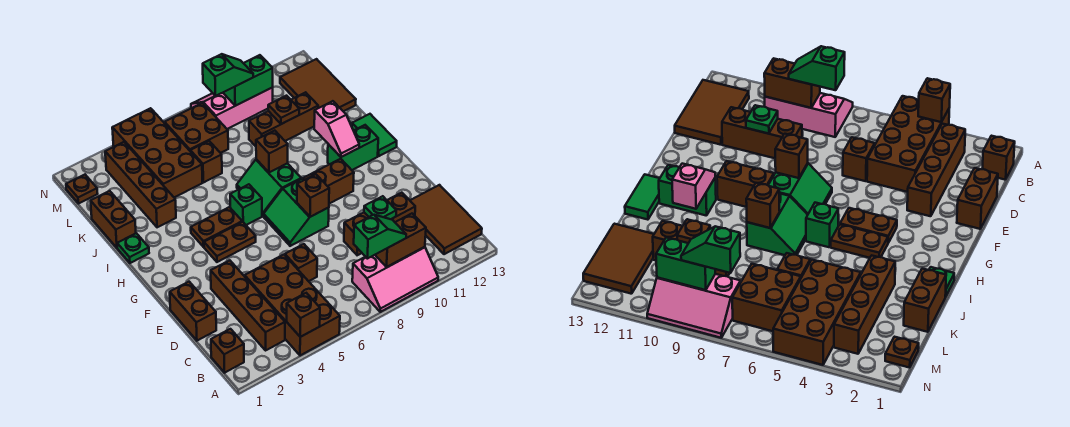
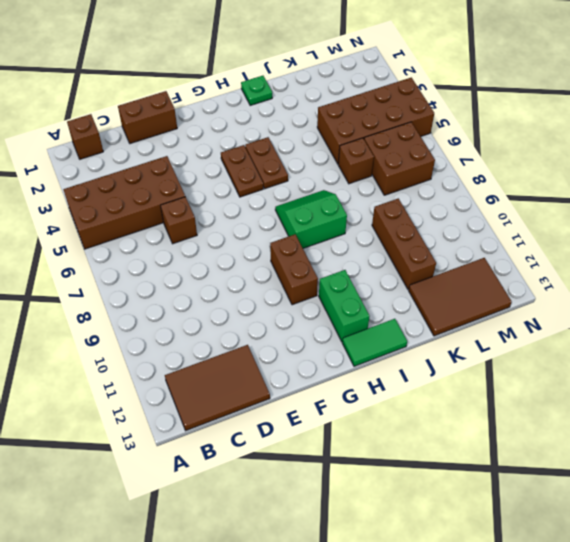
none -> pink slope A8:B10 level 1 top B
none -> brown brick B3:E3 level 1
none -> brown brick D9:D11 level 1
none -> green slope F7:G8 level 1 top 8

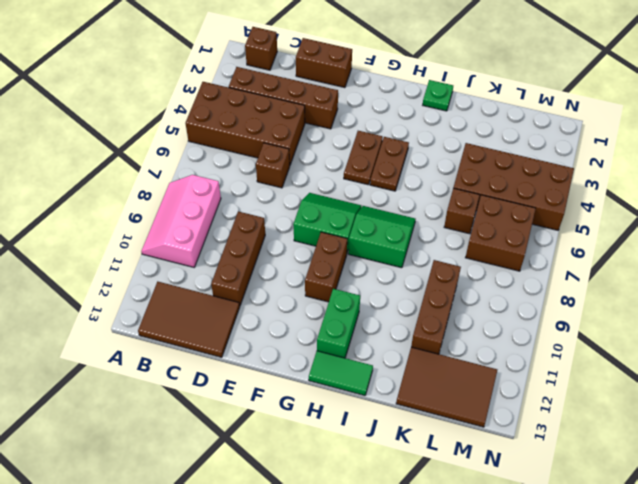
none -> green brick H6 level 1
none -> brown brick J1:K1 level 1
none -> brown brick J3:M3 level 1
none -> brown plate M1 level 1

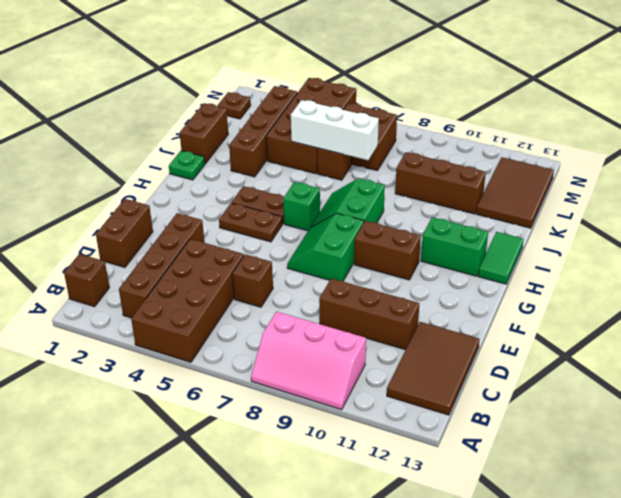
white brick K5:K7 level 2 -> none
none -> pink slope M8:N10 level 1 top M
none -> brown brick A4 level 2
none -> brown brick B9:B10 level 2
none -> green plate D10 level 2

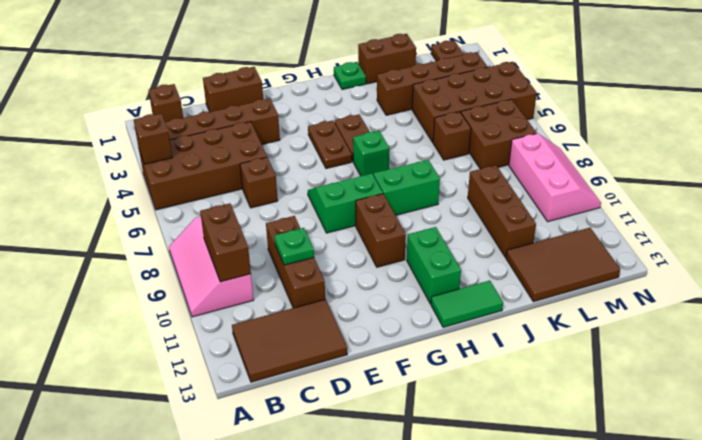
none -> brown brick F8 level 2
none -> pink slope H11:I11 level 2 top I
none -> brown brick I8 level 2
none -> brown plate K10 level 2

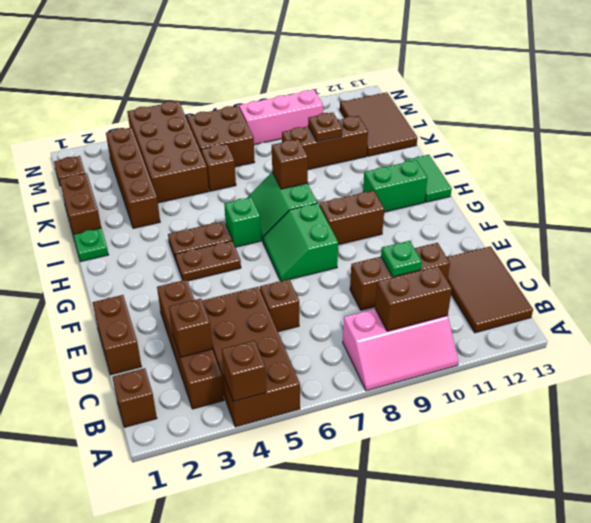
brown brick C3 level 2 -> brown brick F8 level 2
none -> pink slope H11:I11 level 2 top I
none -> green brick M9:M10 level 2
none -> green slope B8:B9 level 3 top 8
none -> green slope M8:M9 level 3 top 8

